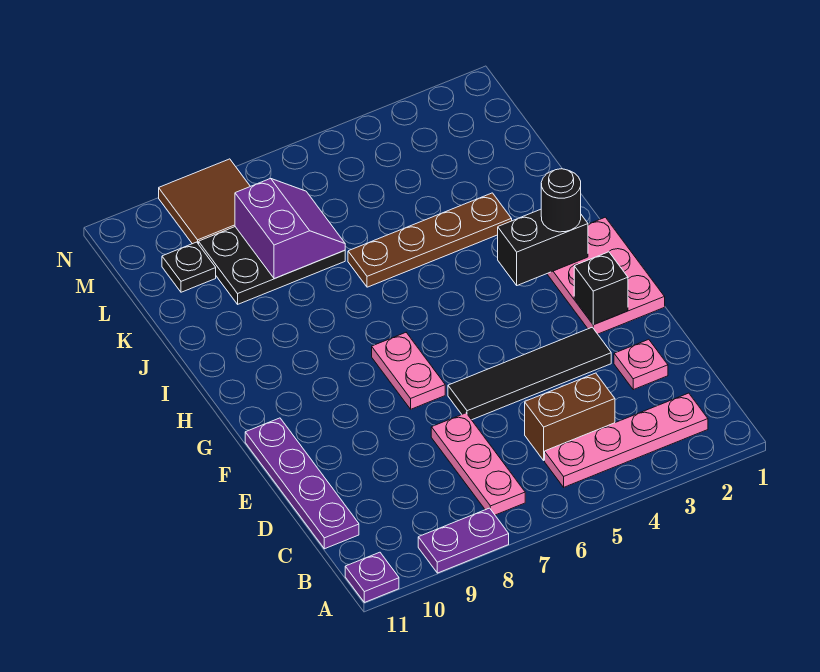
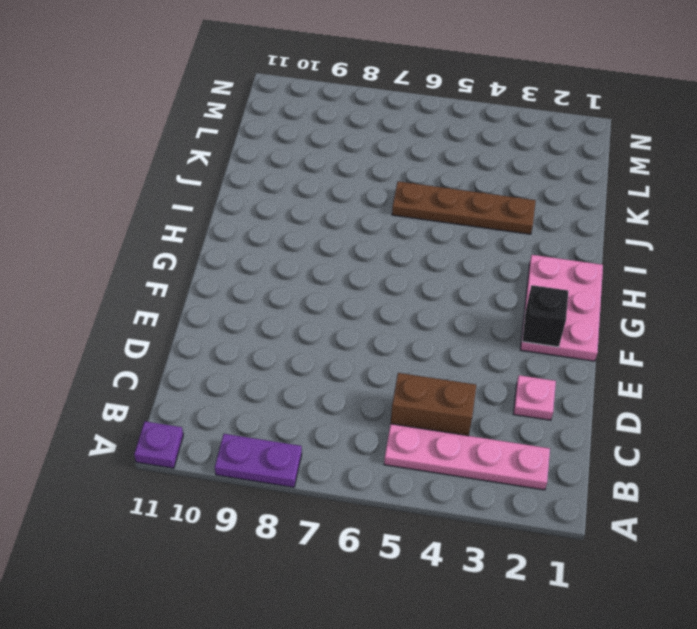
none -> pink plate B7:D7 level 1
none -> purple plate C11:F11 level 1
none -> black tile E3:E6 level 1

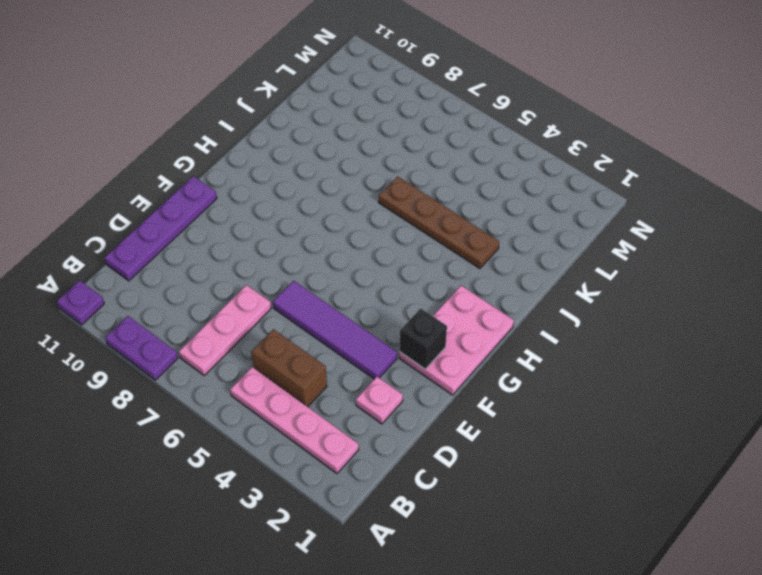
purple tile E3:E6 level 1 -> black tile E3:E6 level 1
none -> pink plate F7:G7 level 1
none -> black plate K7:L9 level 1
none -> black plate L10 level 1

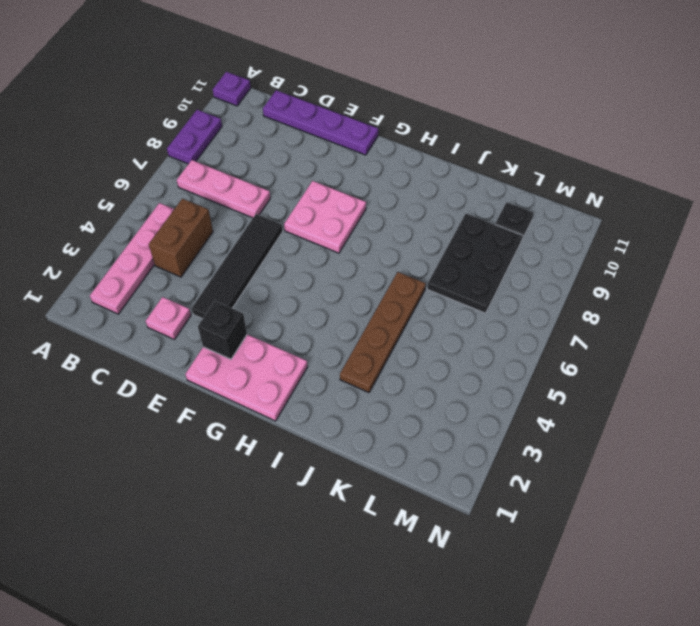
pink plate F7:G8 level 1 -> pink plate F7:G7 level 1
none -> brown tile M8:N9 level 1
none -> black brick H2:H3 level 2
none -> purple slope K7:L8 level 2 top 8

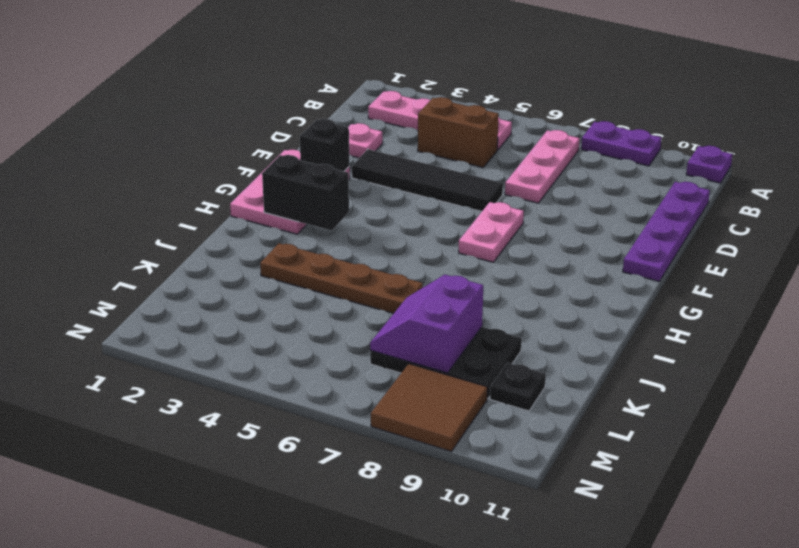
none -> black round brick H2 level 3

